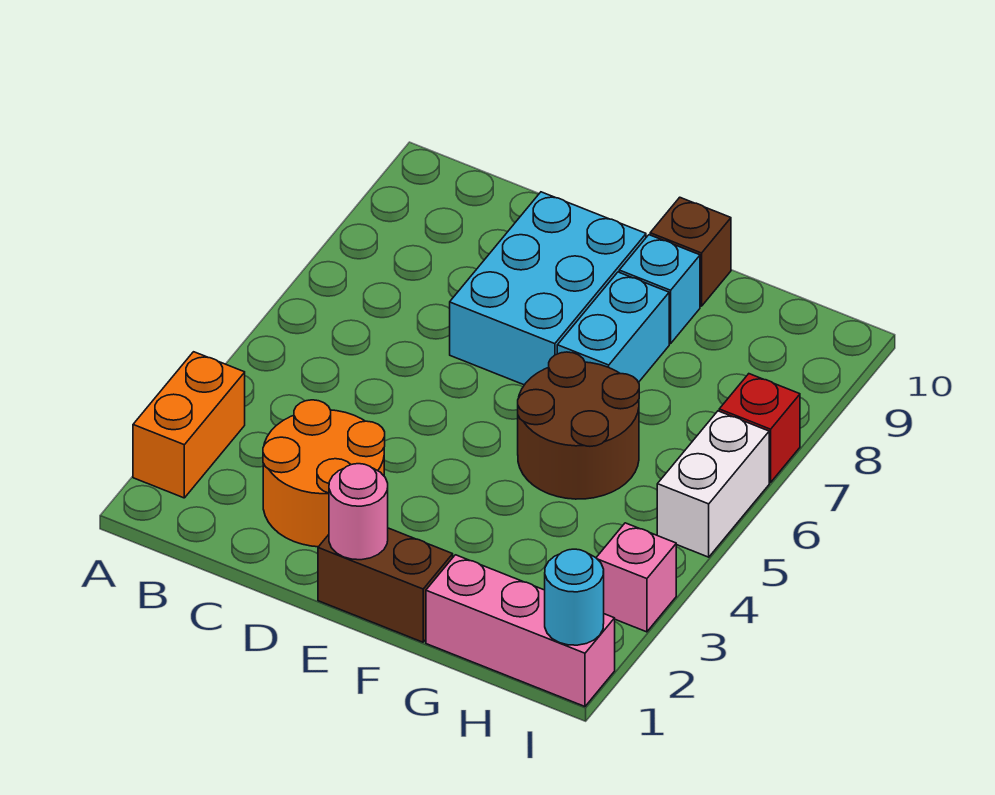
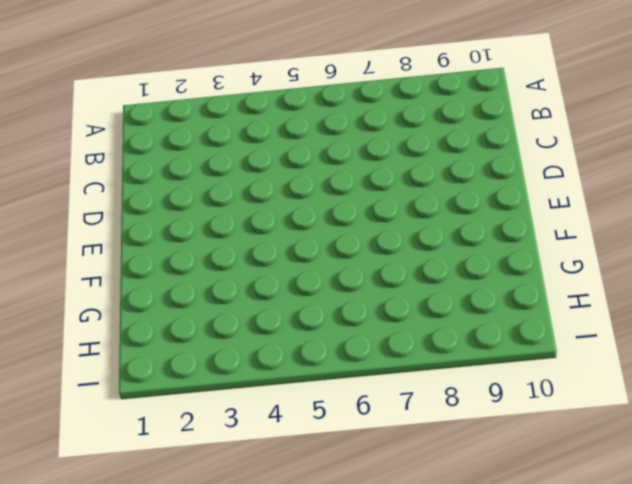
none -> orange brick A2:A3 level 1
none -> orange round brick C2:D3 level 1
none -> cyan brick D7:E9 level 1

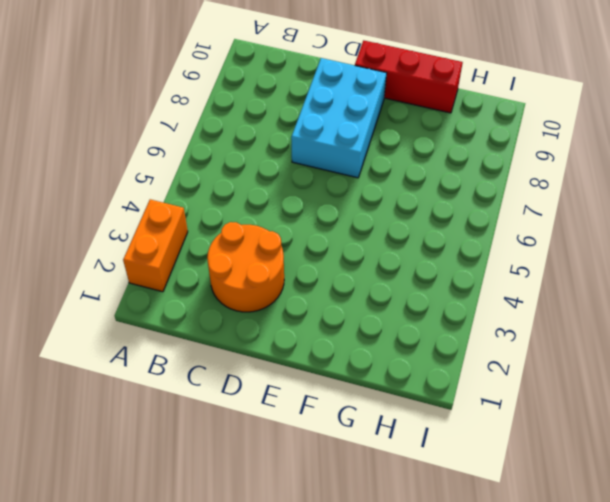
red brick E10:G10 level 1 -> brown brick F10 level 1
none -> brown brick E1:F1 level 1
none -> brown round brick F5:G6 level 1
none -> cyan brick F7:F8 level 1

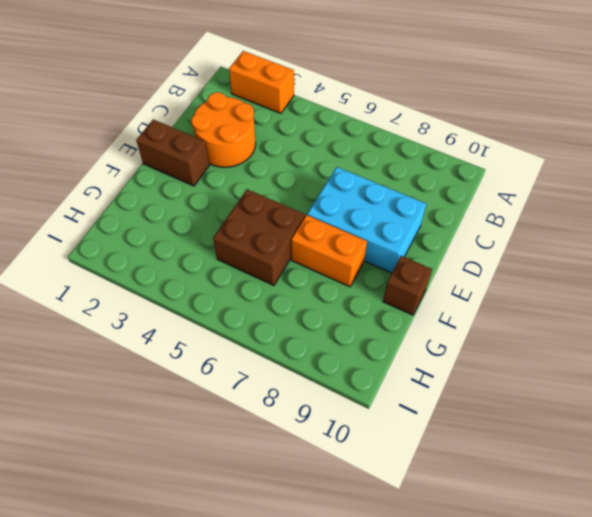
brown brick E1:E2 level 1 -> brown brick E1:F1 level 1
brown brick F5:G6 level 1 -> brown round brick F5:G6 level 1
orange brick F7:F8 level 1 -> cyan brick F7:F8 level 1
none -> cyan brick F9 level 1
none -> pink brick G1:I1 level 1
none -> pink brick I3 level 1

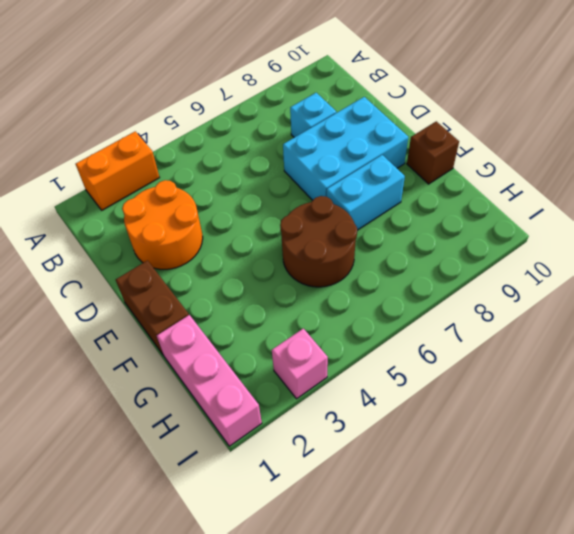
cyan brick C8 level 1 -> cyan brick F9 level 1
none -> white brick I5:I6 level 1
none -> red brick I7 level 1
none -> pink round brick E1 level 2

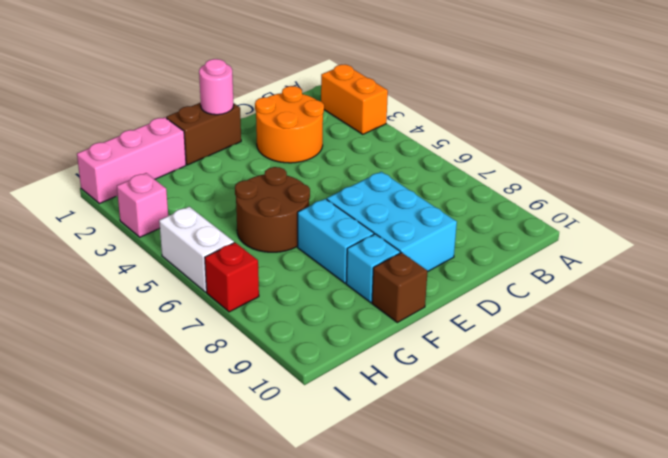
none -> cyan round brick I1 level 2

